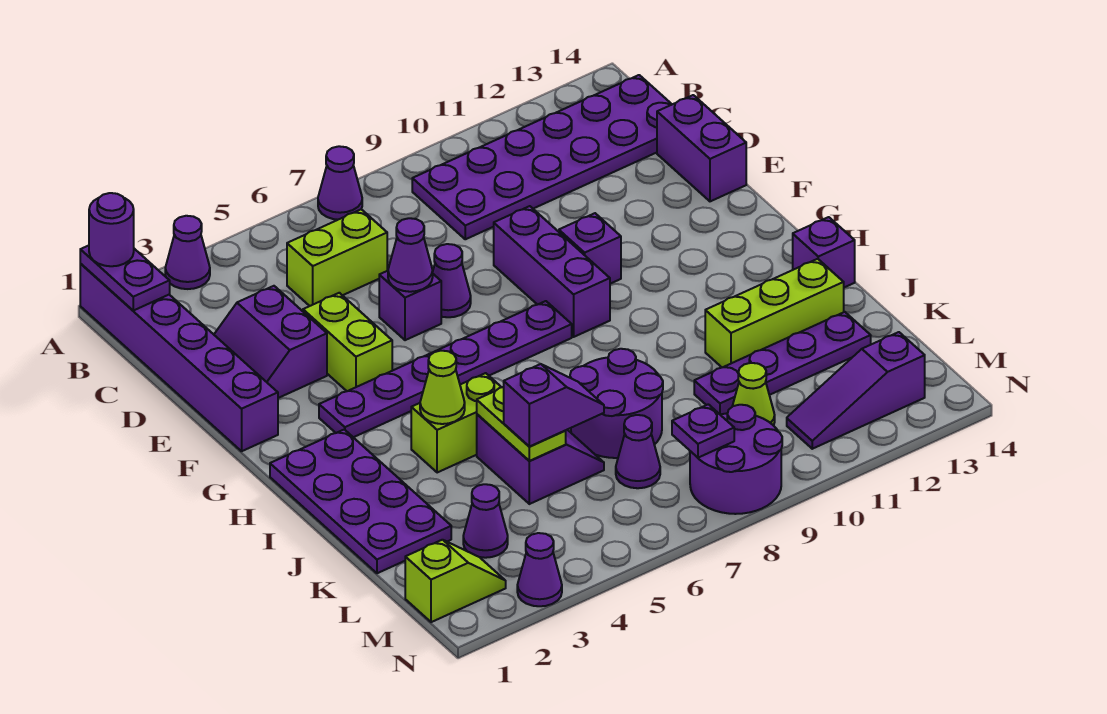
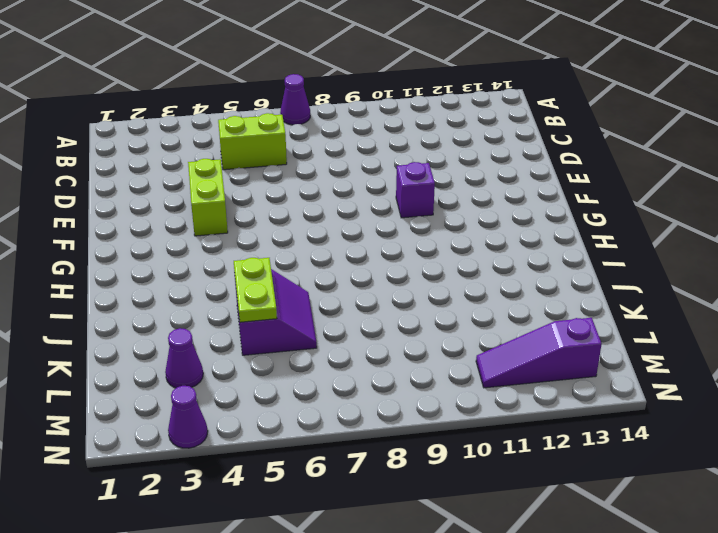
none -> purple brick A1:F1 level 1
none -> purple cone A3 level 1
none -> purple plate B9:C14 level 1
none -> purple slope D2:E3 level 1 top 3

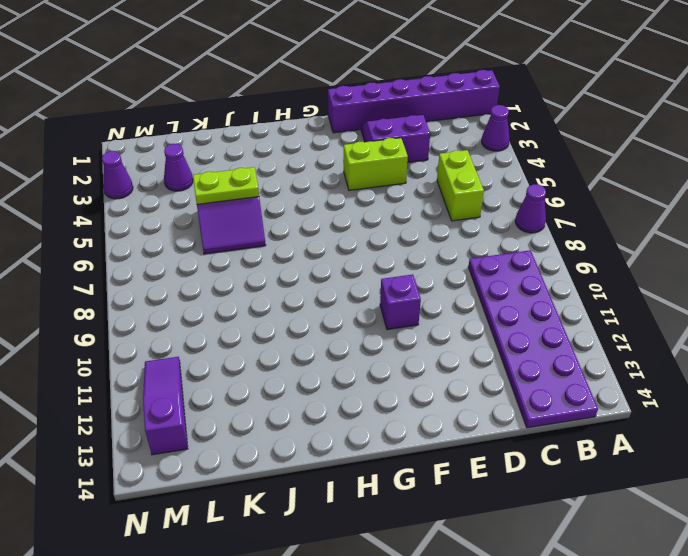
none -> purple brick D14:E14 level 1
none -> purple brick E6 level 1
none -> purple cone E7 level 1
none -> purple brick E9:G9 level 1

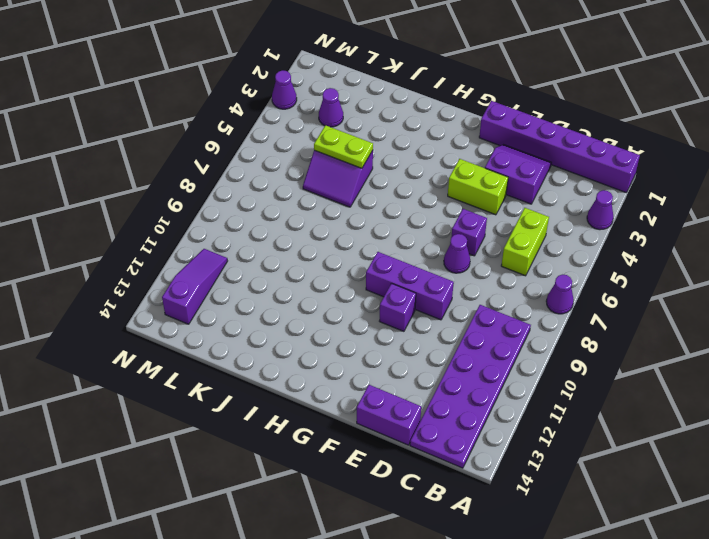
none -> purple plate G3:G8 level 1
none -> purple plate H1:K2 level 1
none -> lime brick I4:I5 level 1
none -> purple brick I14 level 1

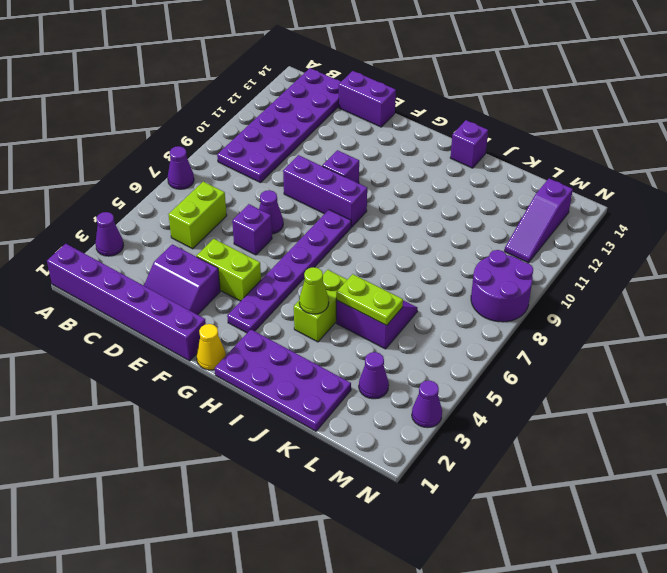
yellow cone G1 level 1 -> none
none -> purple round brick J7:K8 level 1
none -> lime brick J11:J13 level 1
none -> purple plate K10:K13 level 1
none -> purple cone L7 level 1

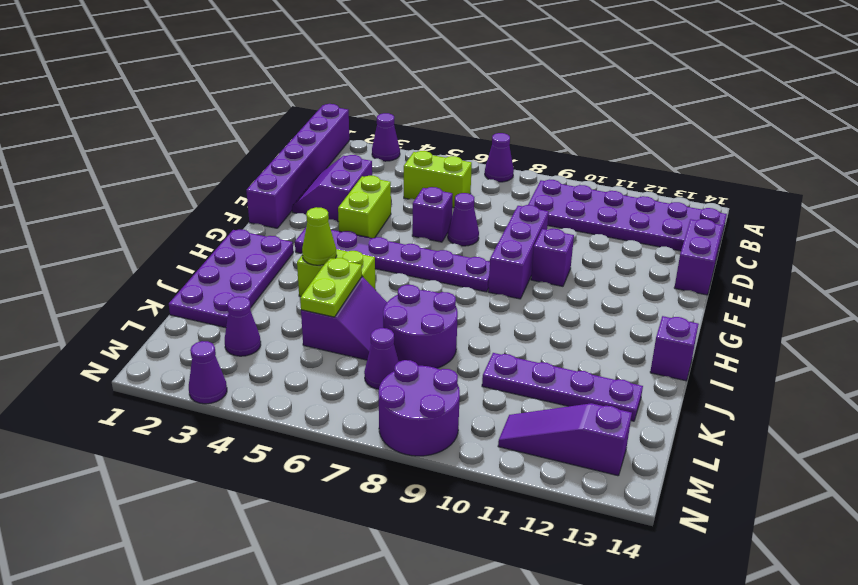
none -> lime brick J11:J13 level 1
none -> lime cone L10 level 1
none -> lime slope M1:M2 level 1 top 1
none -> purple plate A1:B1 level 2

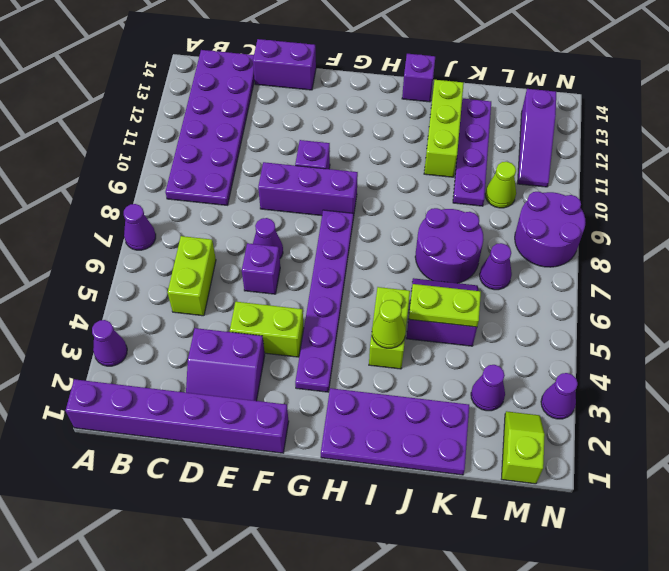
none -> purple plate A1:B1 level 2
none -> purple cone E6 level 2
none -> purple plate M8 level 2
none -> purple round brick A1 level 3

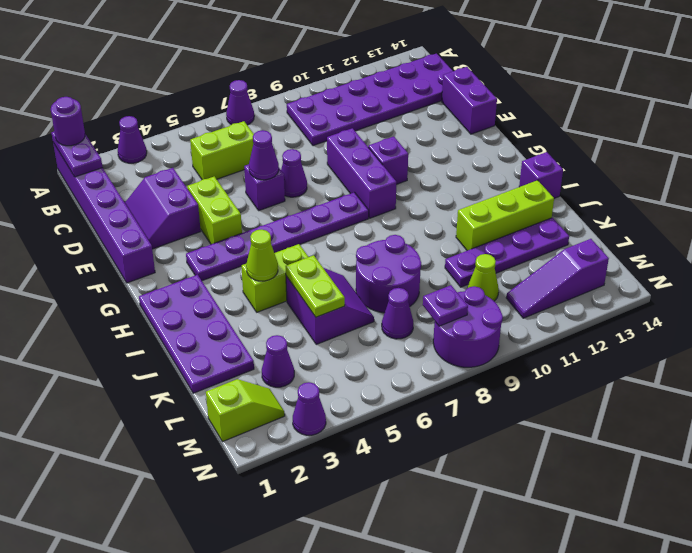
none -> purple slope K5:K6 level 3 top 5

